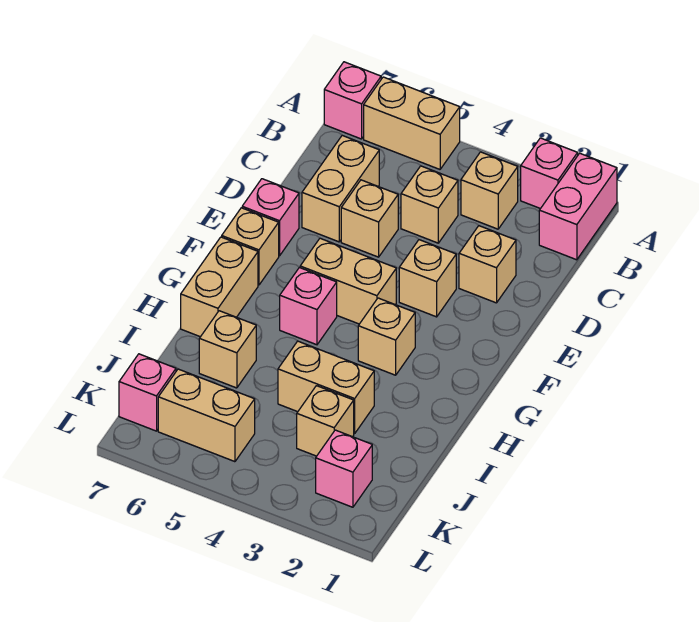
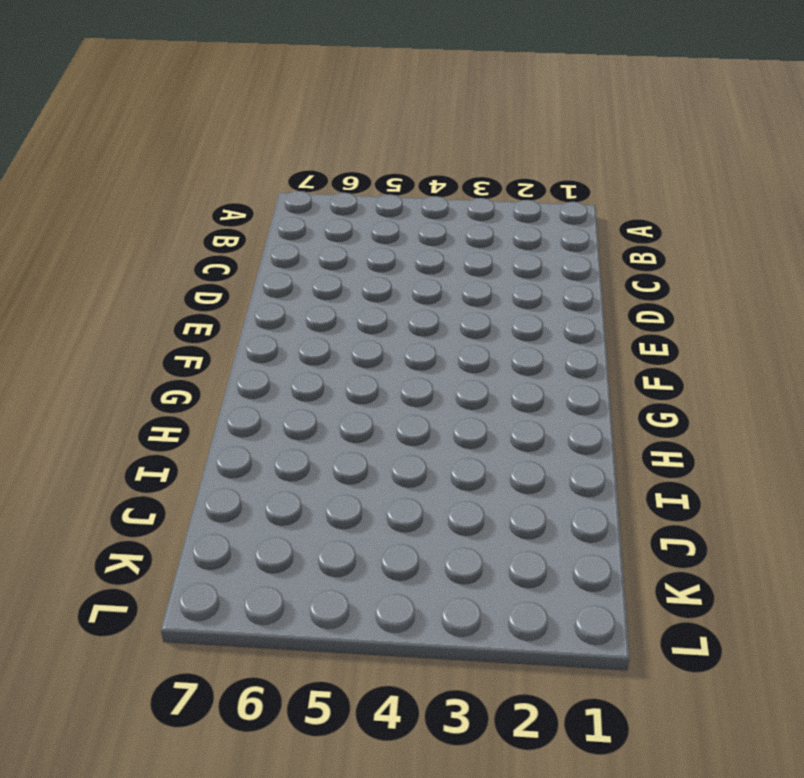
none -> pink brick A1:B1 level 1
none -> pink brick A2 level 1
none -> tan brick A5:A6 level 1

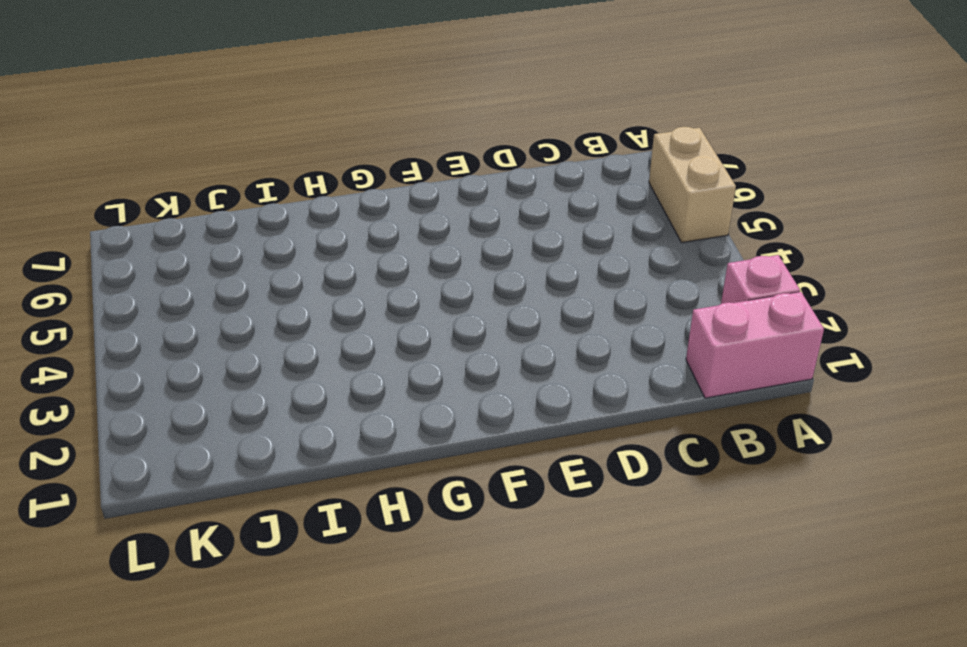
none -> pink brick A7 level 1
none -> tan brick B3 level 1
none -> tan brick C4 level 1

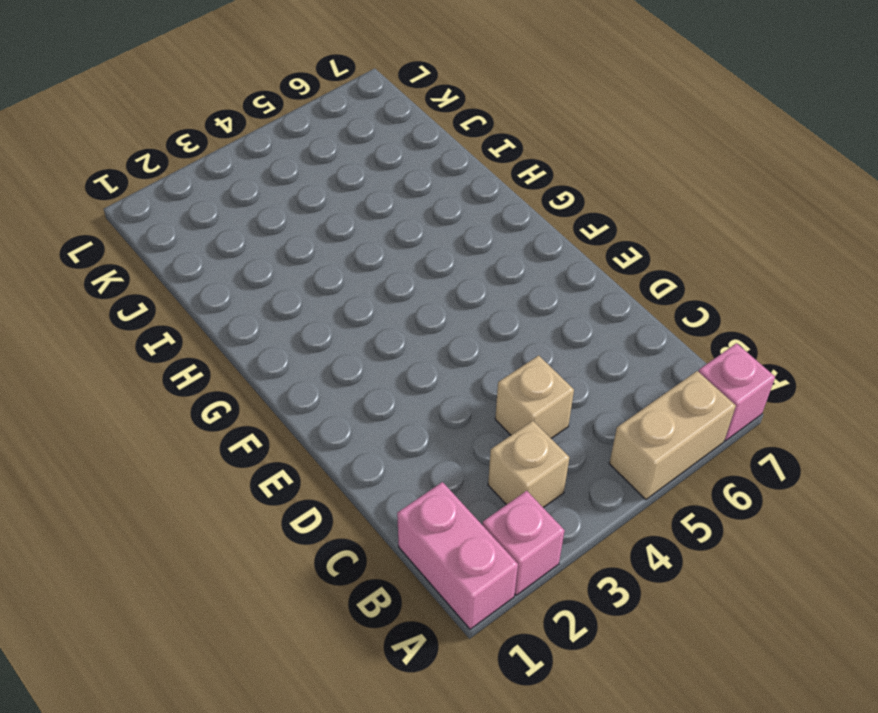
none -> tan brick C6:D6 level 1
none -> tan brick D2 level 1
none -> tan brick D5 level 1

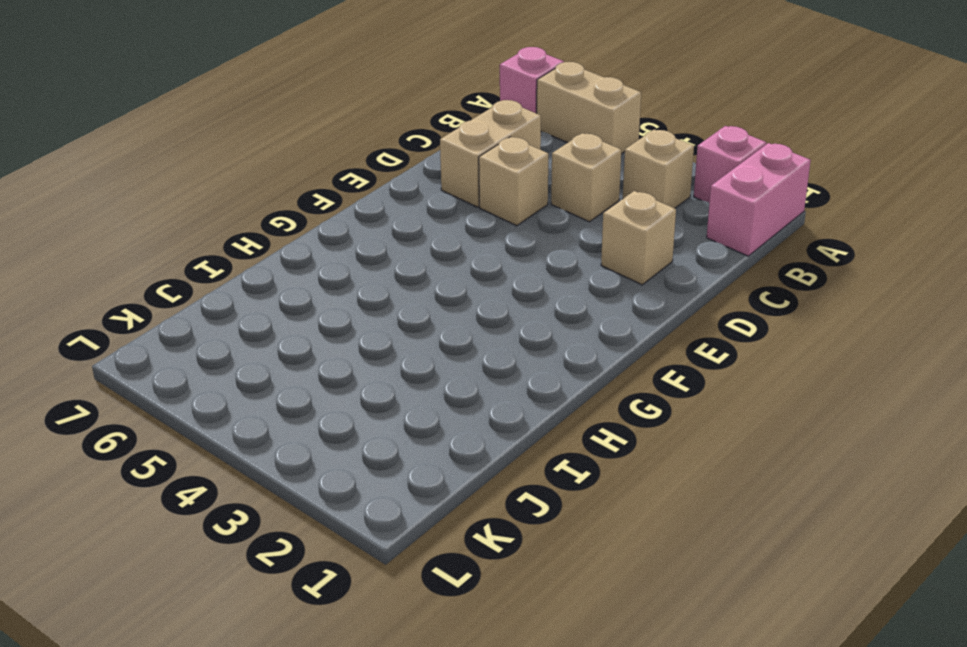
none -> tan brick E3 level 1
none -> pink brick E7 level 1
none -> tan brick F4:F5 level 1

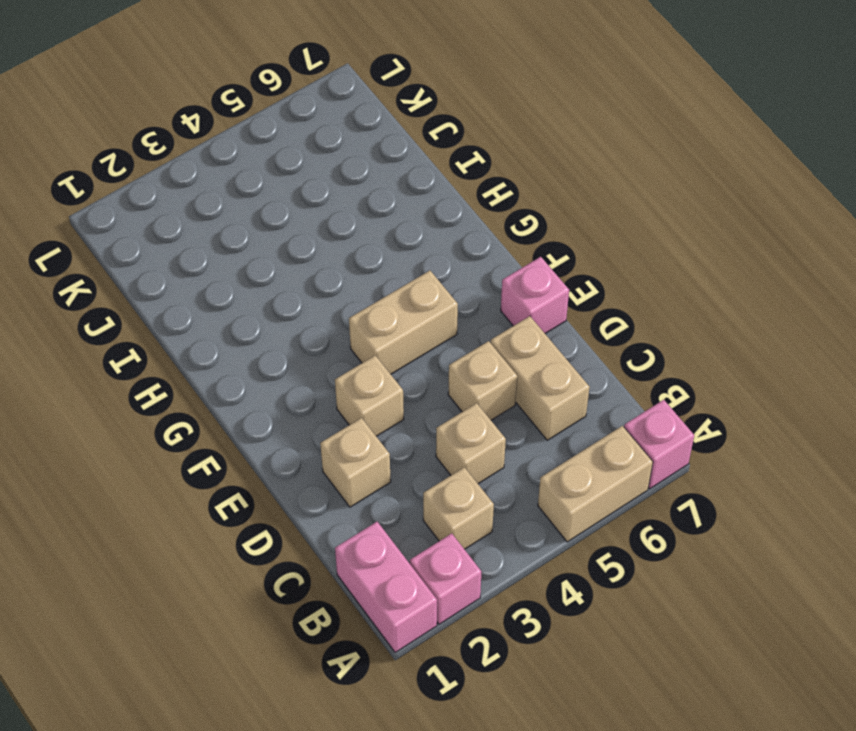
none -> tan brick F7 level 1
none -> tan brick G3 level 1
none -> pink brick G5 level 1

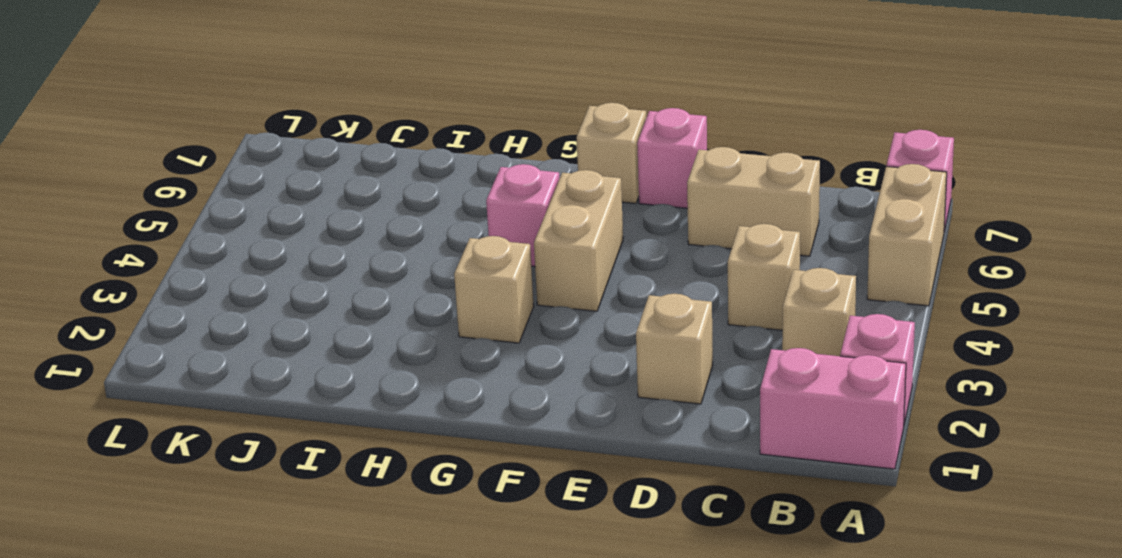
none -> tan brick D5 level 1
none -> tan brick E3 level 1
none -> tan brick G7:H7 level 1

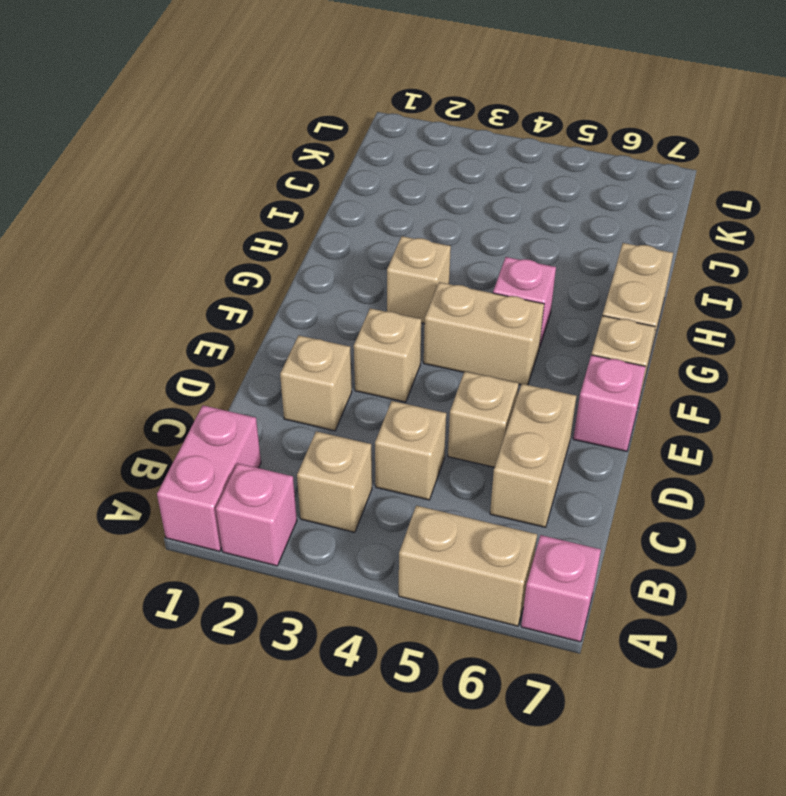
none -> tan brick I3:I4 level 1
none -> tan brick I6 level 1
none -> tan brick J3 level 1

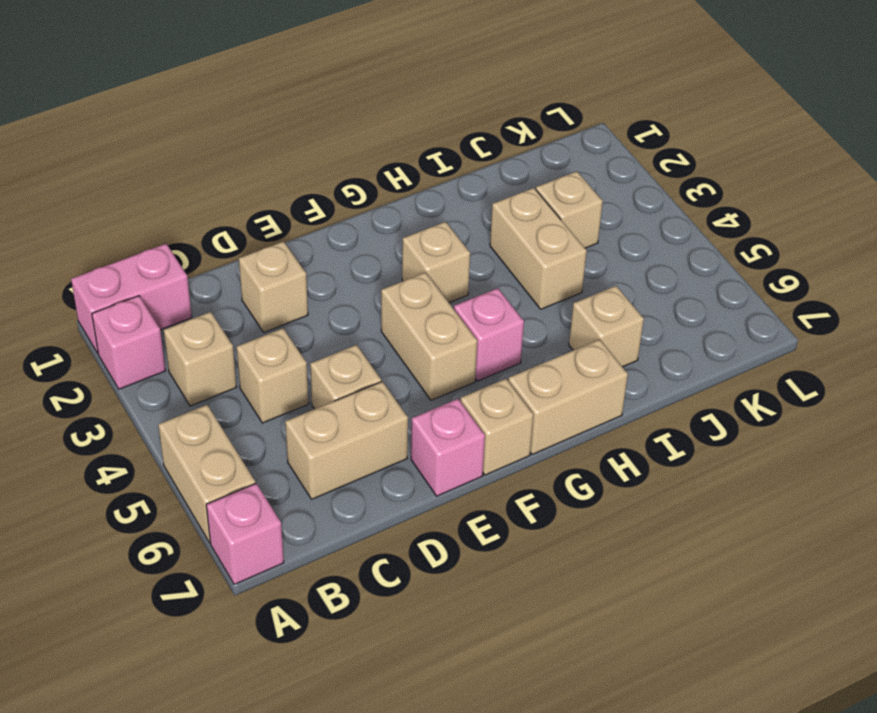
none -> tan brick E3 level 1
none -> pink brick K2 level 1
none -> tan brick K5:K6 level 1

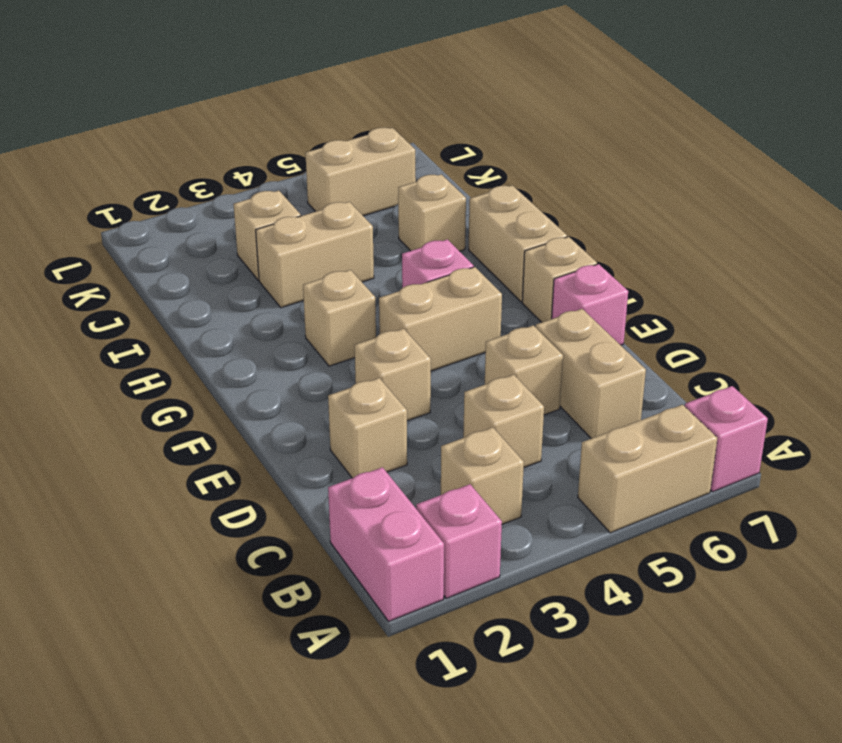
none -> pink brick K2 level 1
none -> pink brick K7 level 1

